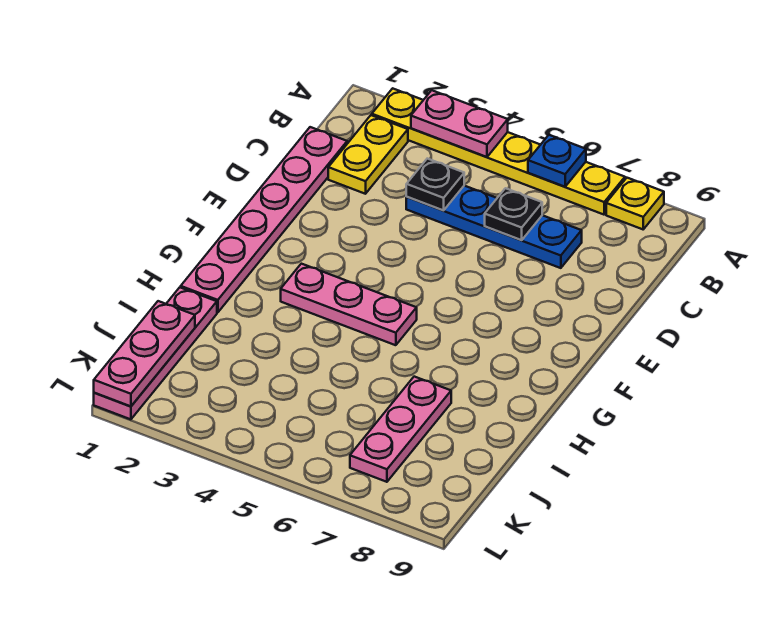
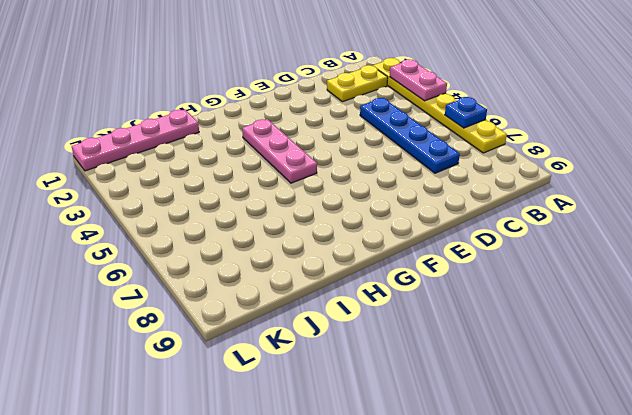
none -> yellow plate A8 level 1
none -> pink plate C1:H1 level 1
none -> pink plate I7:K7 level 1

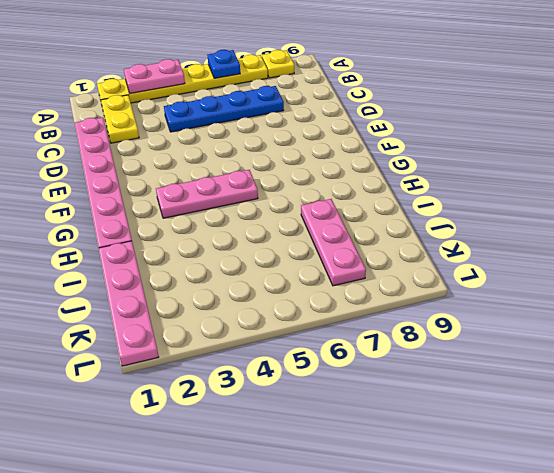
none -> black plate C4 level 2
none -> black plate C6 level 2
none -> pink plate J1:L1 level 2

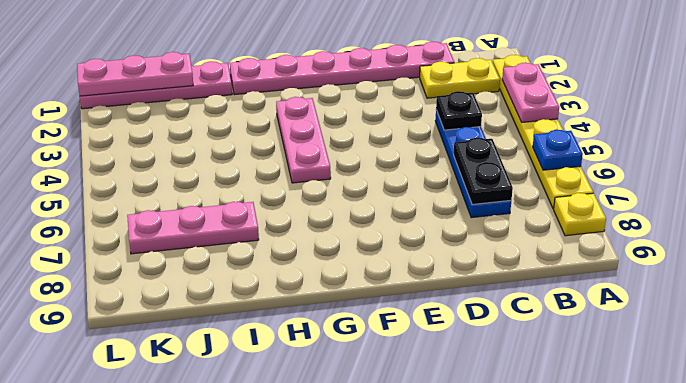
black plate C6:C7 level 2 -> black plate C6 level 2

